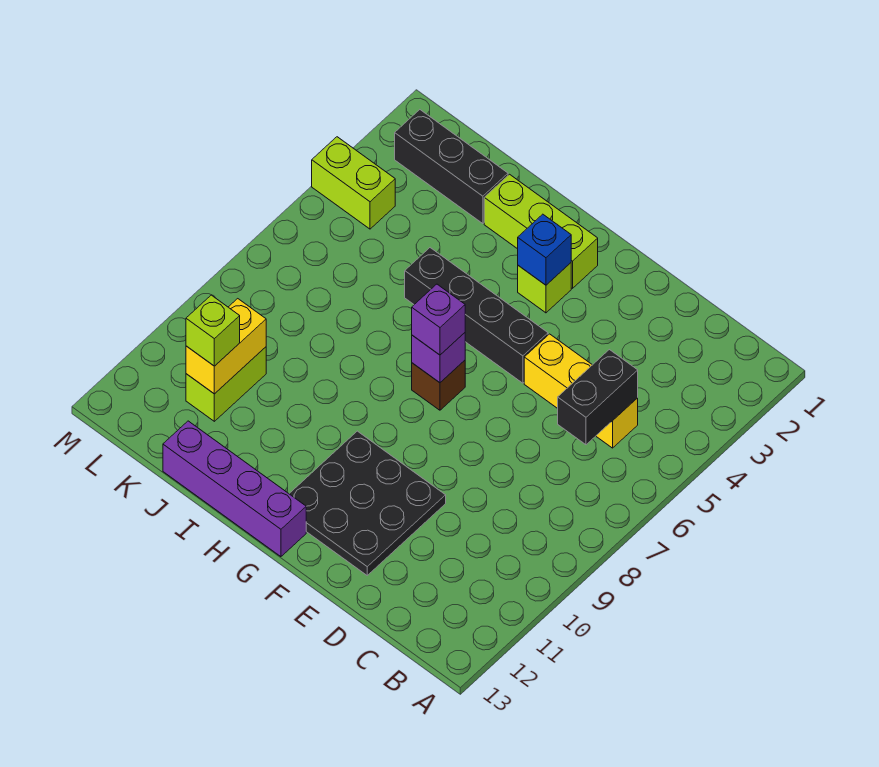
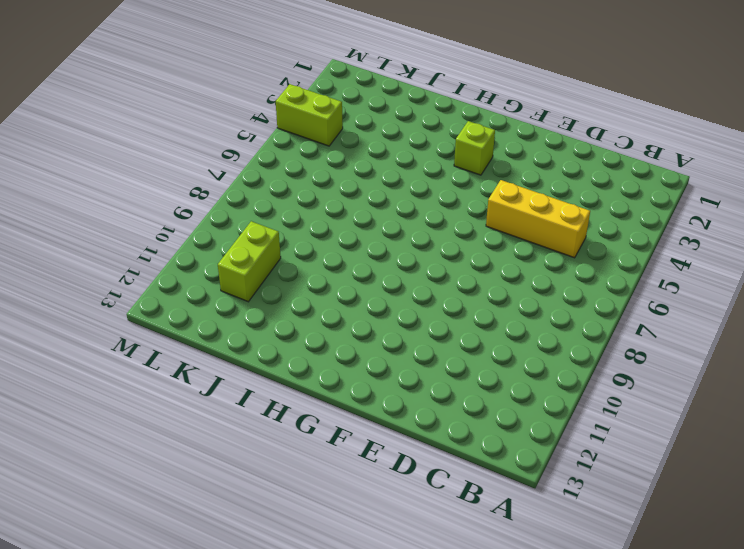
none -> black plate E10:G12 level 1
none -> black brick F5:I5 level 1
none -> lime brick G2:I2 level 1

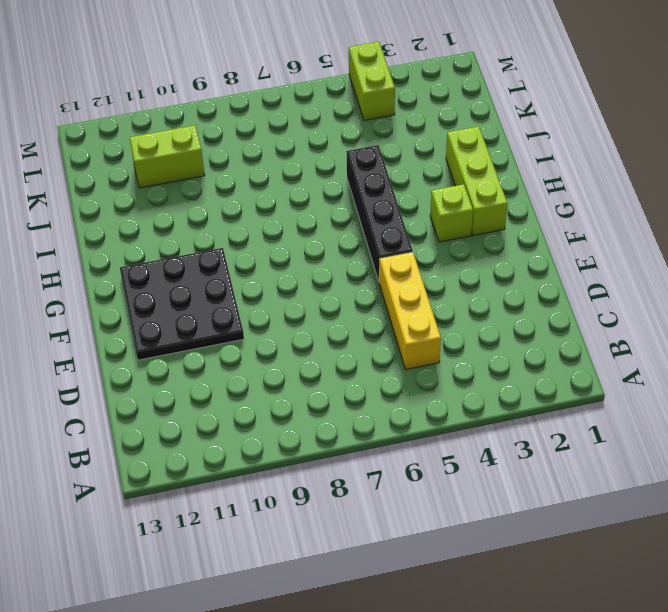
none -> brown brick G7 level 1
none -> purple brick G13:J13 level 1
none -> black brick J2:L2 level 1

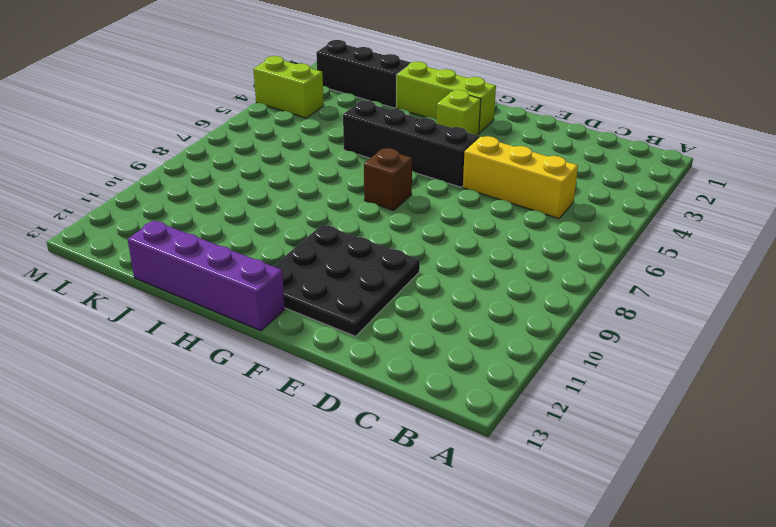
none -> lime brick K10:K11 level 1
none -> black brick C5:C6 level 2
none -> blue brick G3 level 2

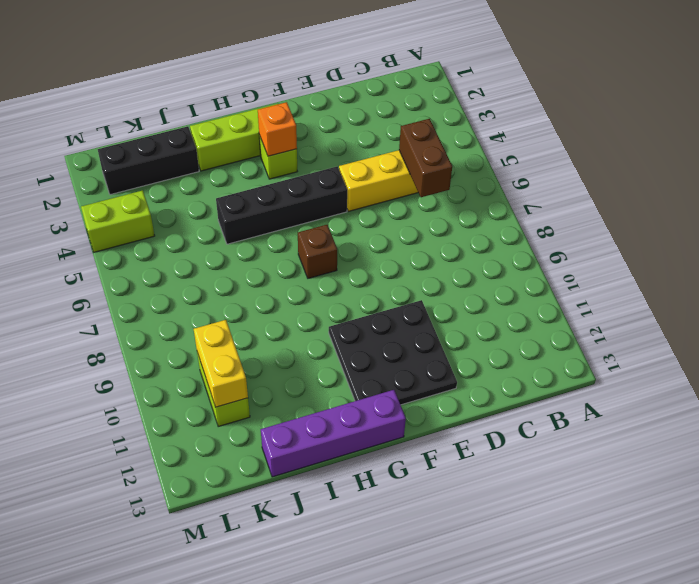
brown brick C5:C6 level 2 -> black brick C5:C6 level 2
orange brick G3 level 2 -> blue brick G3 level 2
none -> purple brick G7 level 2
none -> purple brick G7 level 3
none -> lime brick K11 level 3

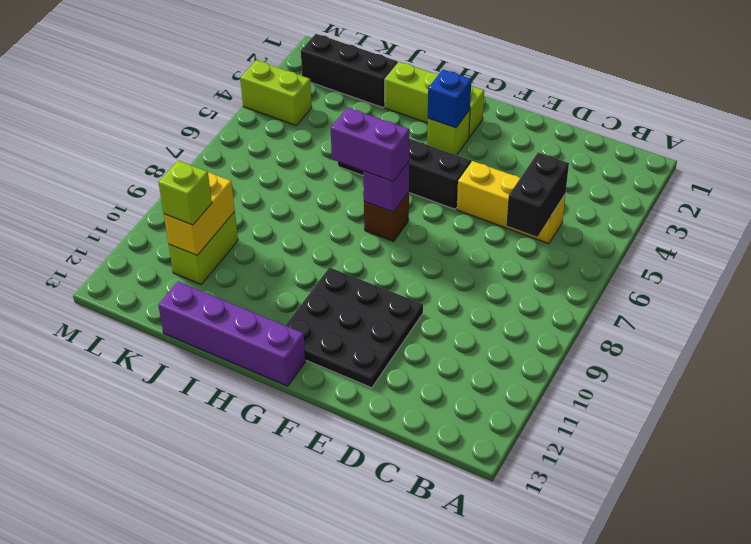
purple brick G7:H7 level 3 -> purple brick G7 level 3

